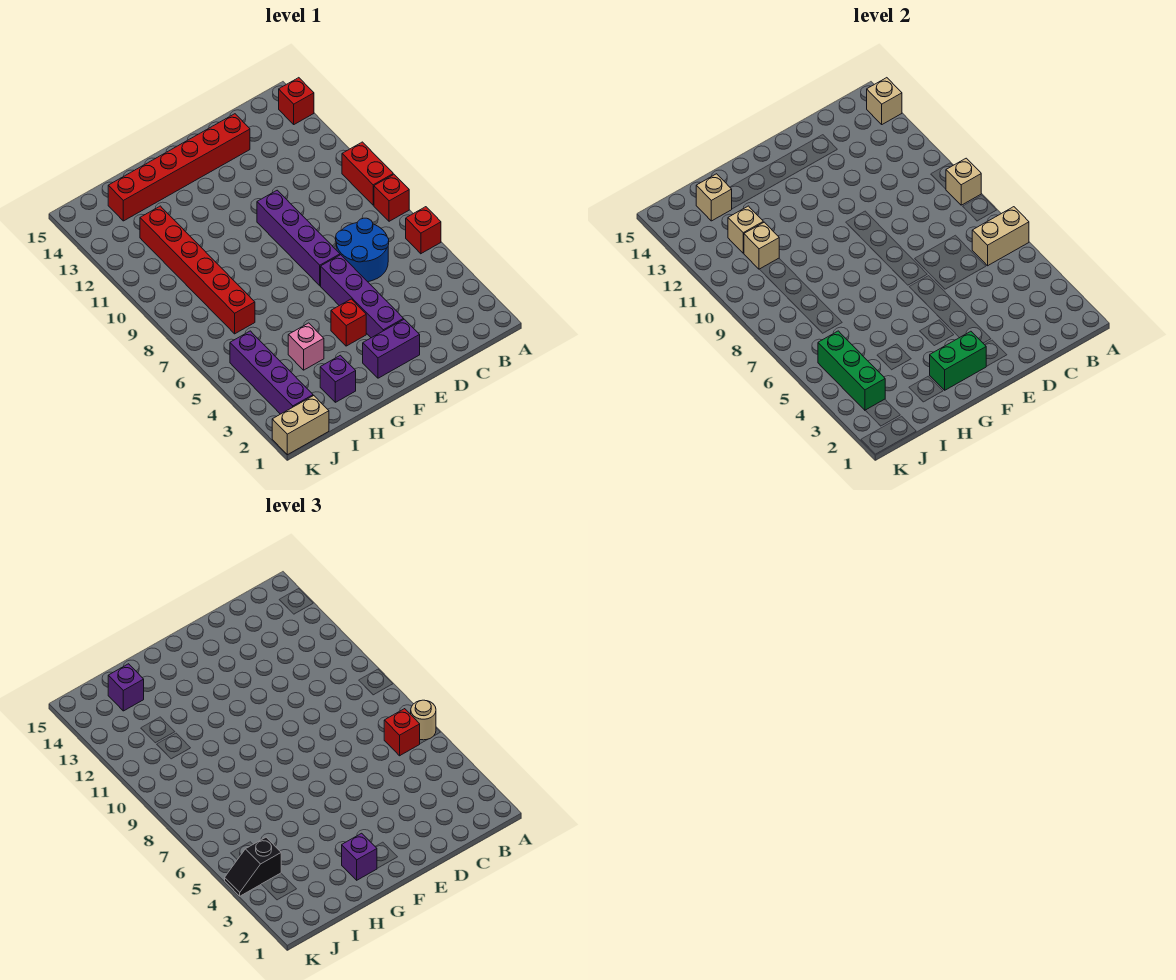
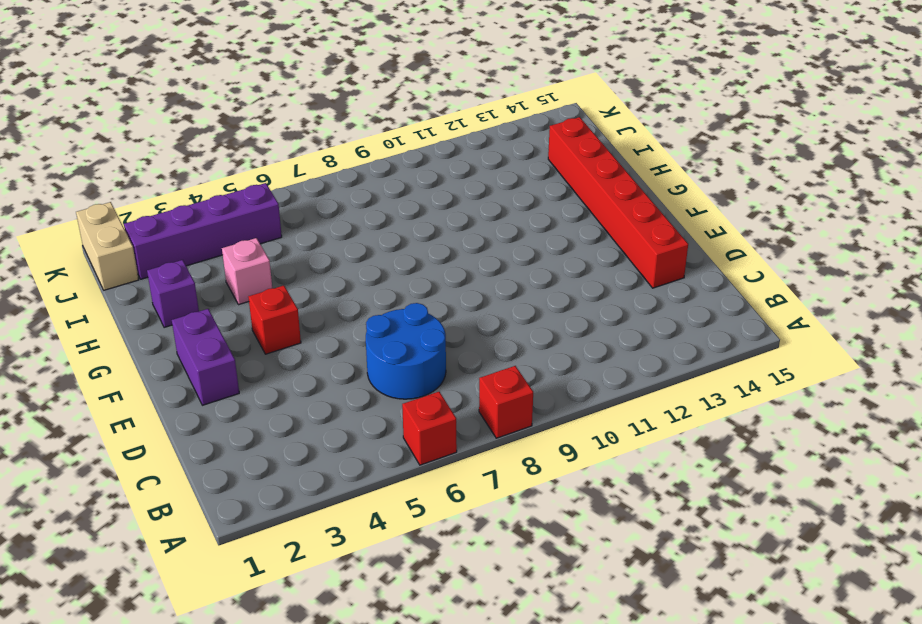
none -> red brick A9:A10 level 1
none -> red brick A14 level 1
none -> purple brick E3:E6 level 1

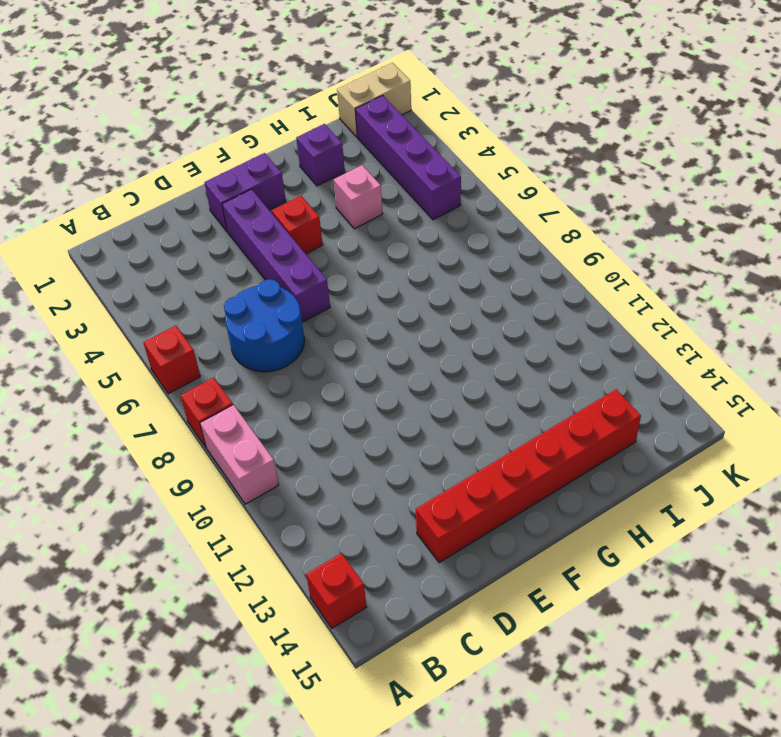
pink brick A9:A10 level 1 -> red brick A9:A10 level 1
none -> purple brick E7:E10 level 1
none -> red brick I7:I12 level 1
none -> tan brick A6:B6 level 2

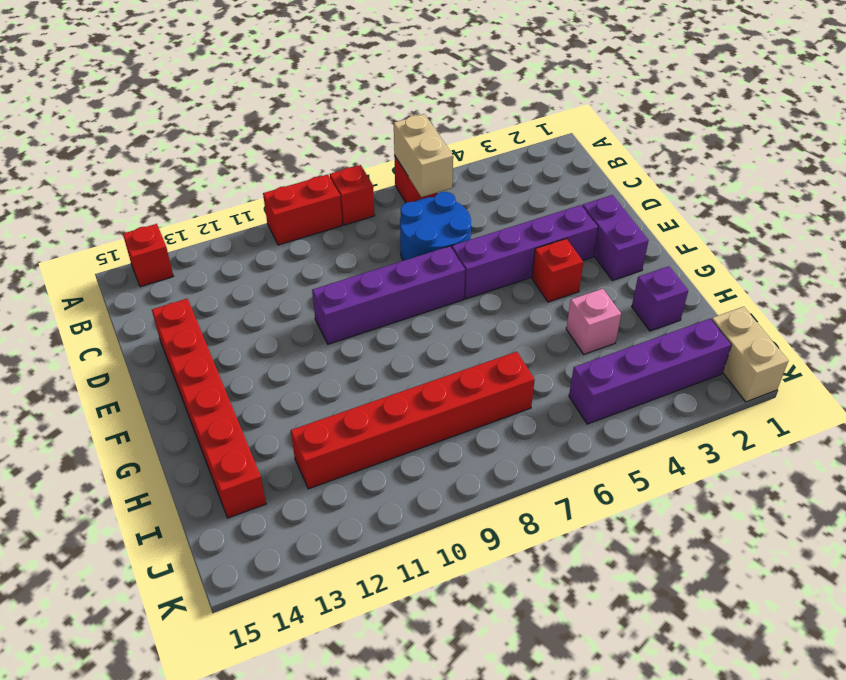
none -> tan brick A9 level 2
none -> tan brick A14 level 2
none -> green brick F2:G2 level 2

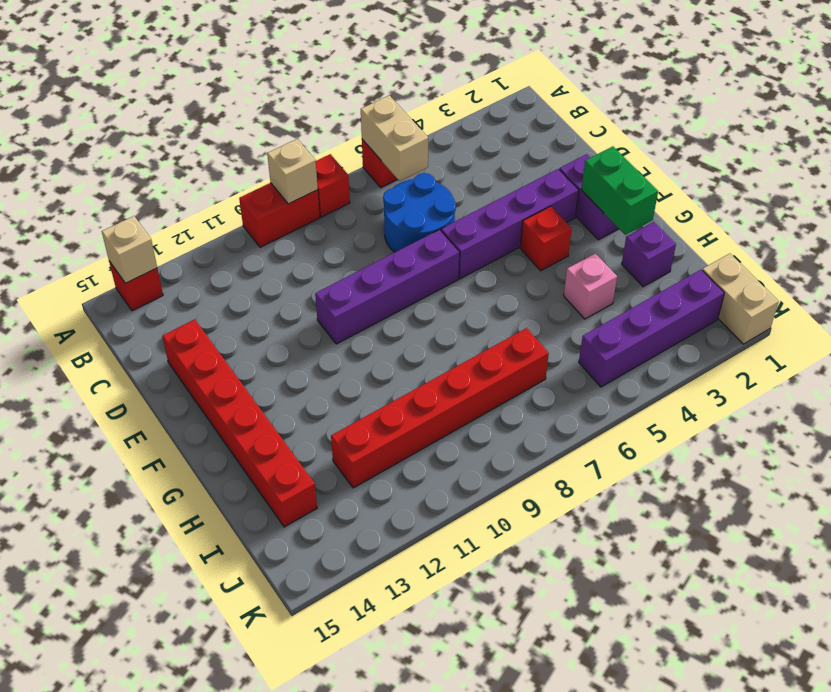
none -> tan brick I11 level 2
none -> tan brick I12 level 2
none -> tan brick I14 level 2

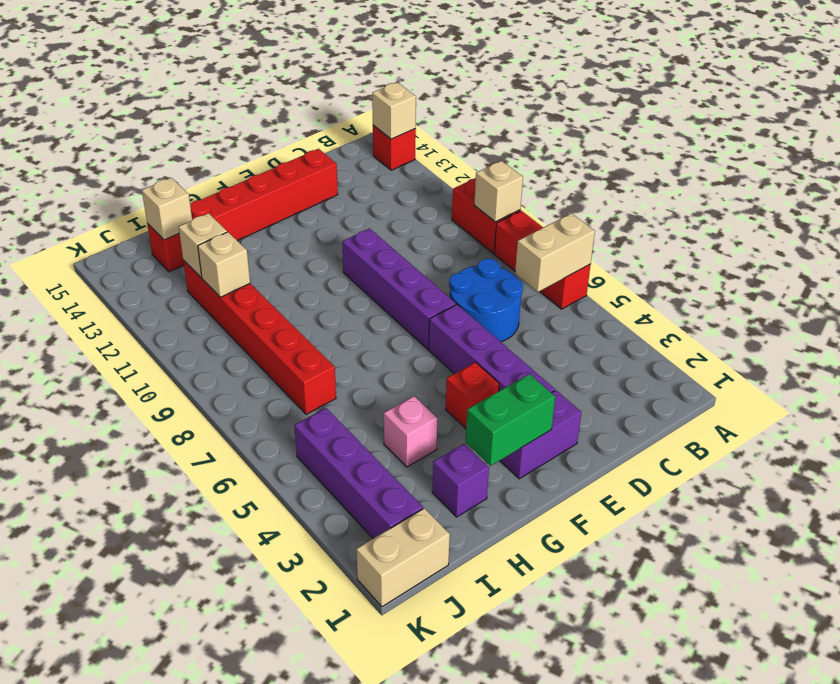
none -> green brick J3:J5 level 2
none -> tan round brick A6 level 3
none -> red brick B6 level 3

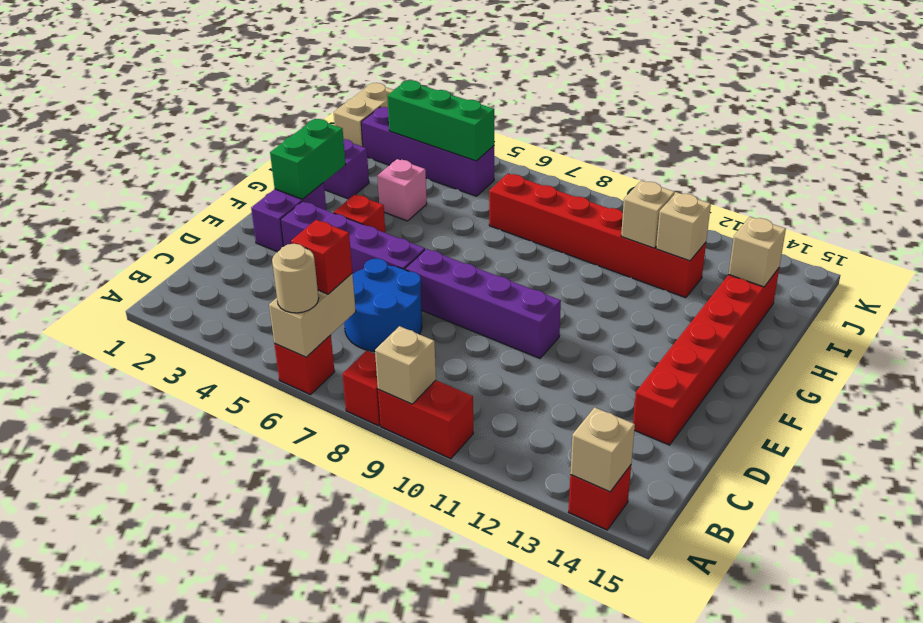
none -> purple brick G2 level 3
none -> purple brick I14 level 3
none -> black slope J4:K4 level 3 top J

